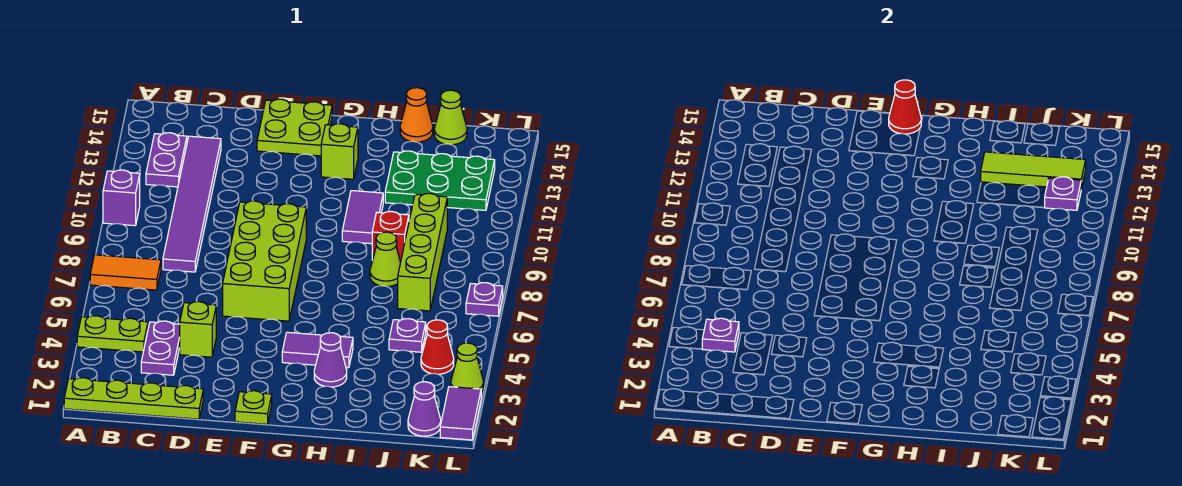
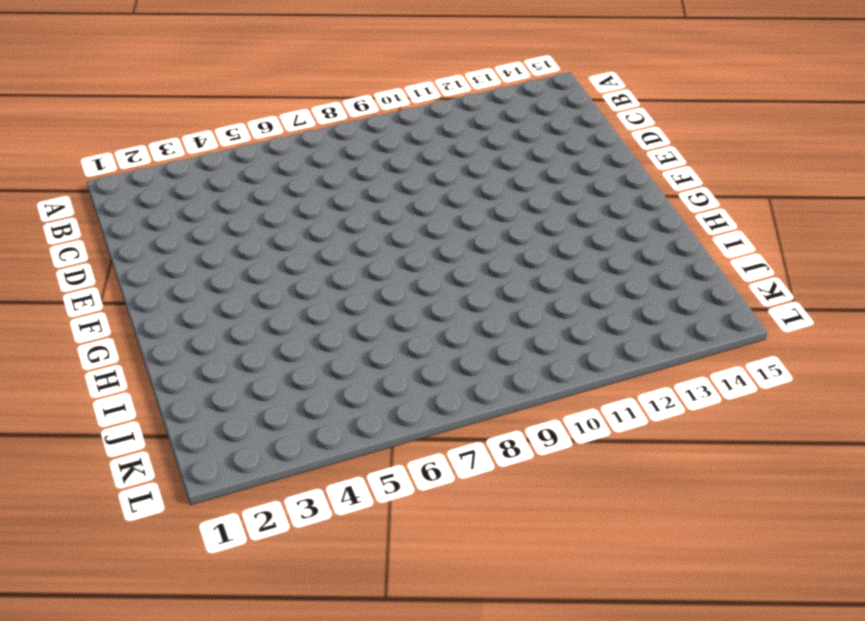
none -> lime plate A1:D1 level 1
none -> lime plate A4:B4 level 1
none -> orange tile A7:B7 level 1
none -> purple brick A10 level 1

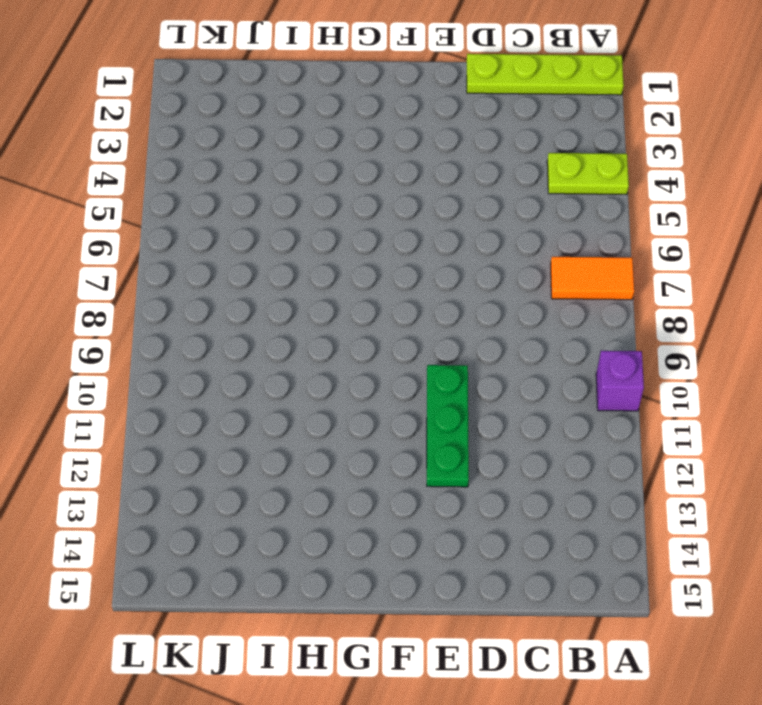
green plate E10:E12 level 1 -> none
none -> purple plate B12:B13 level 1
none -> purple plate C3:C4 level 1
none -> purple tile C8:C13 level 1
none -> lime brick D4 level 1

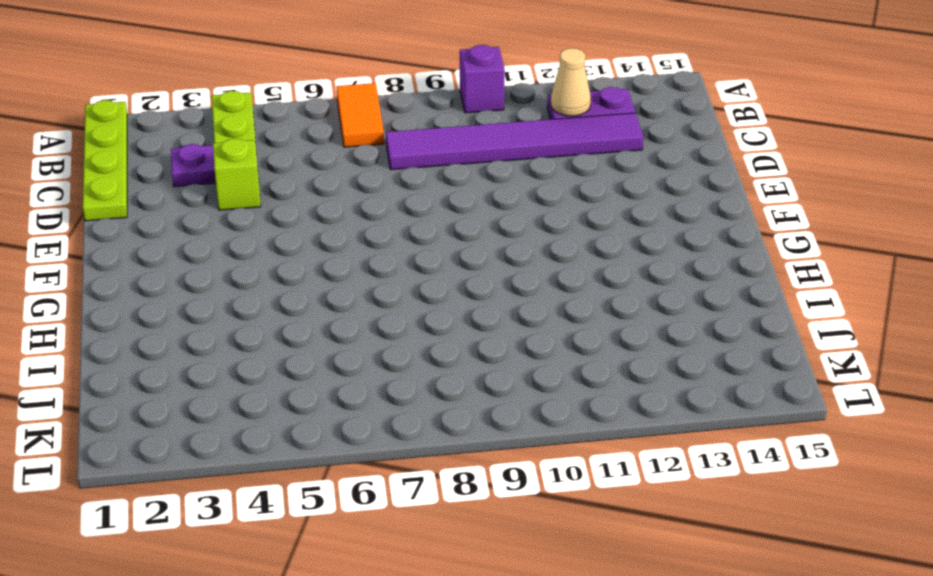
tan cone B12 level 2 -> none
none -> lime brick E6:F9 level 1
none -> lime plate E14:F15 level 1
none -> lime plate F1 level 1
none -> purple tile G4:H4 level 1

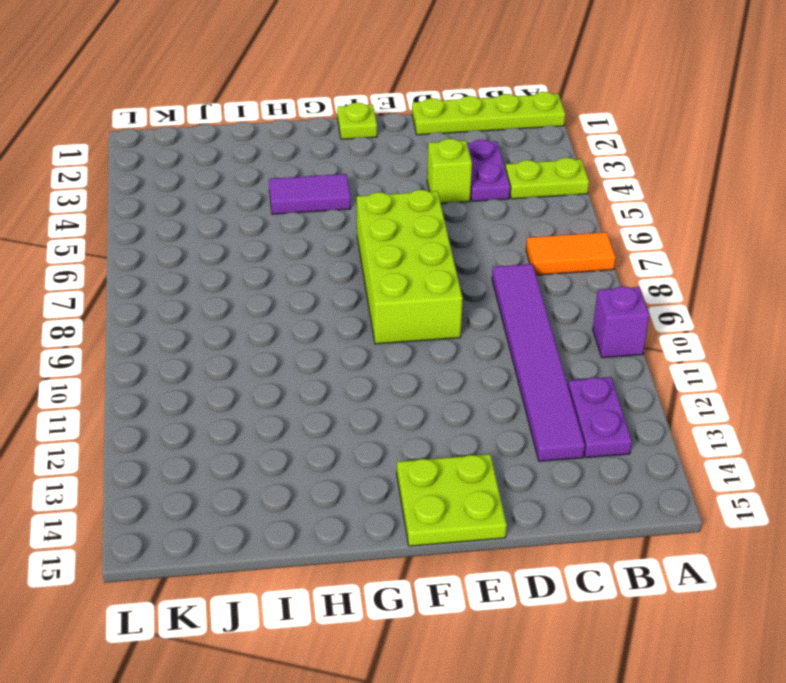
none -> lime brick G13 level 1
none -> purple cone H3 level 1
none -> purple tile H10:H11 level 1
none -> lime cone I8 level 1

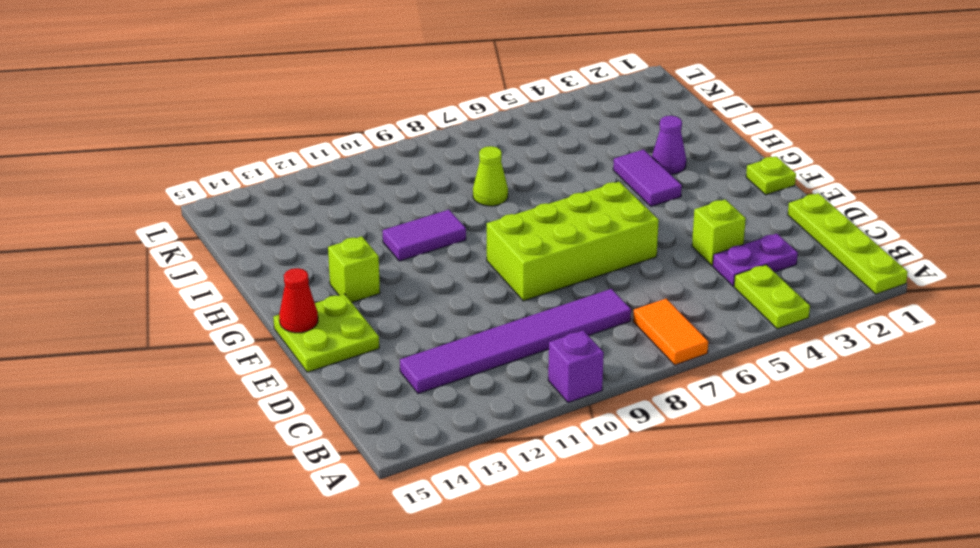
none -> purple plate B12:B13 level 1
none -> red brick I9 level 1
none -> green plate I12:K13 level 1
none -> orange cone I15 level 1

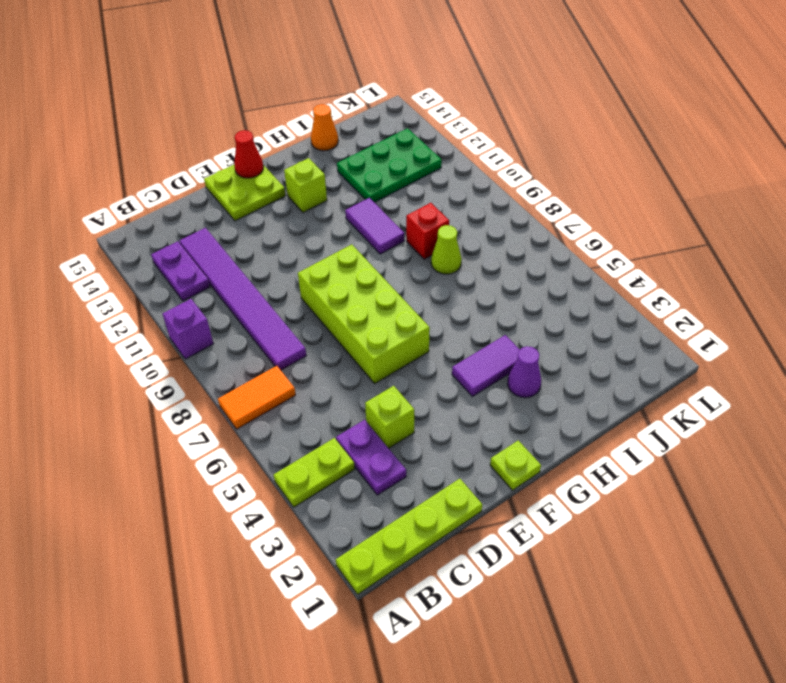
none -> purple plate J5 level 1
none -> lime brick J7:J10 level 1
none -> lime cone J15 level 1
none -> purple cone K1 level 1

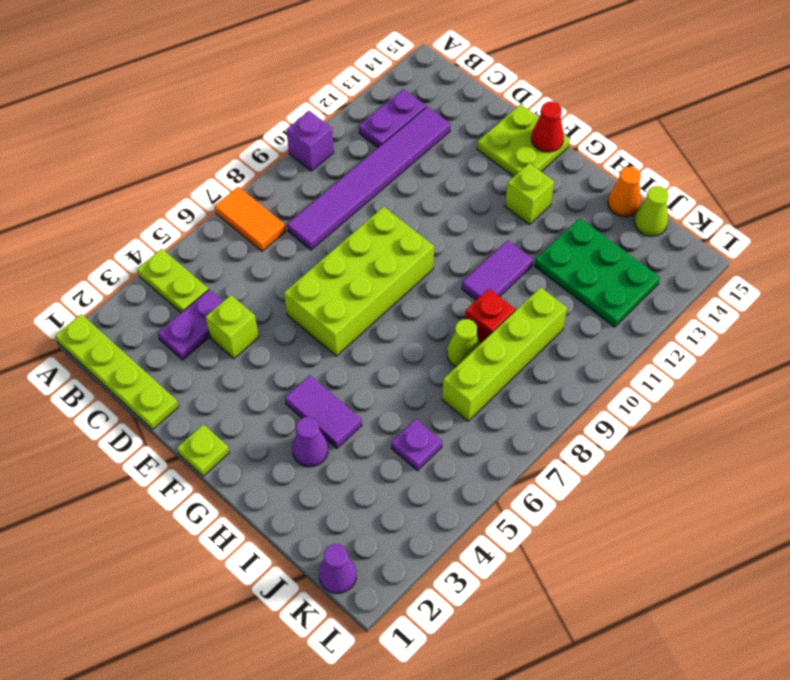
none -> red cone K4 level 1
none -> purple tile L1:L2 level 1
none -> lime cone L3 level 1
none -> purple plate L7 level 1

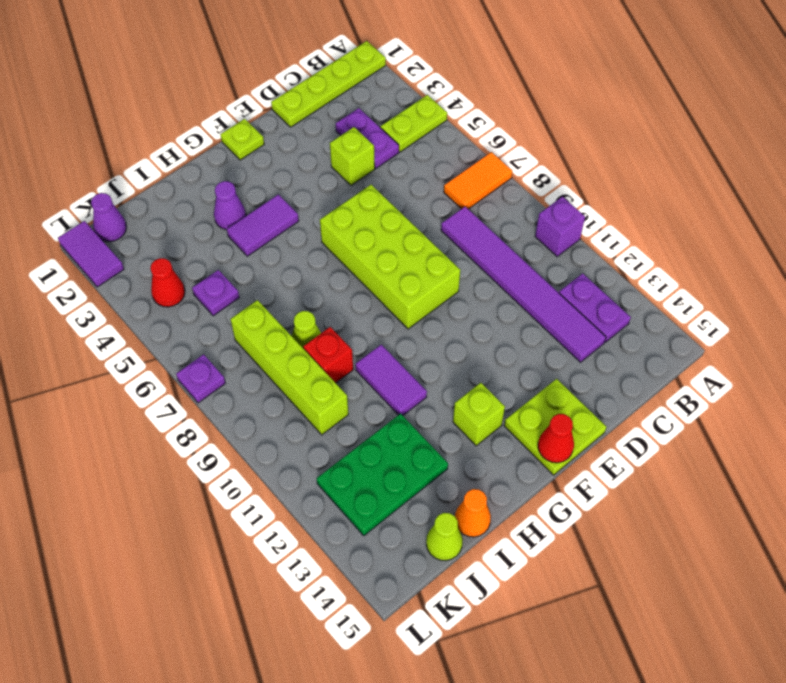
none -> lime cone L3 level 1
none -> purple plate B4 level 2
none -> lime tile I13:K13 level 2
none -> purple plate K12 level 2

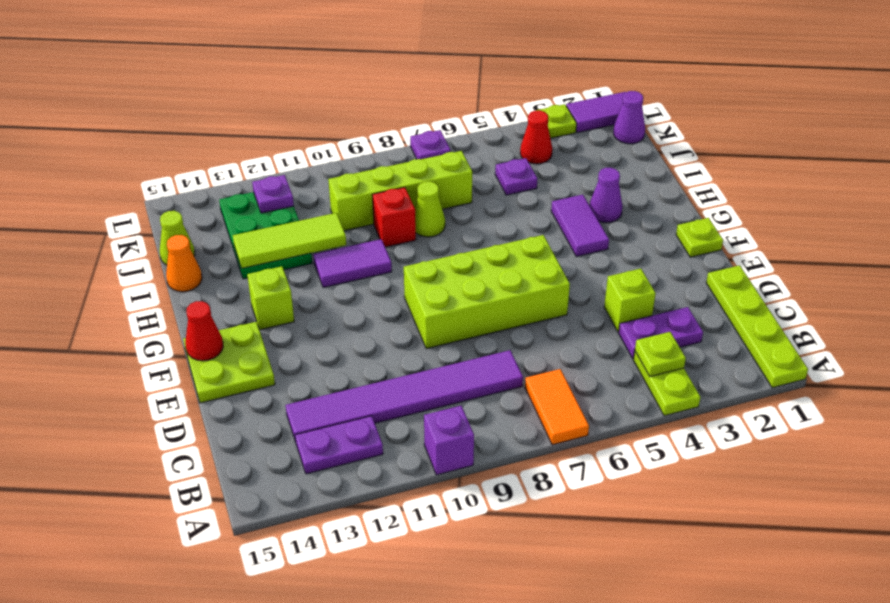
lime plate B4 level 2 -> purple plate B4 level 2
lime tile I11:I13 level 2 -> lime tile I13:K13 level 2
lime plate L3 level 1 -> lime cone L3 level 1

